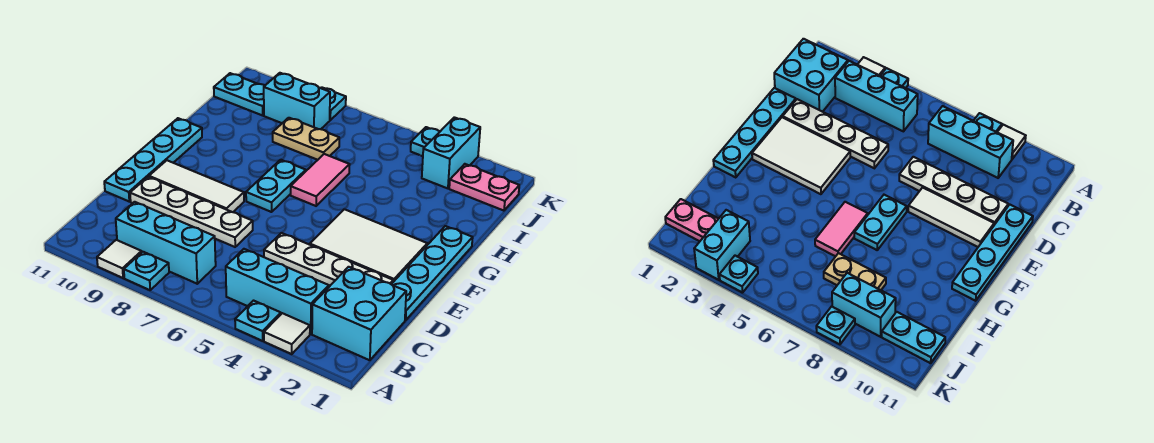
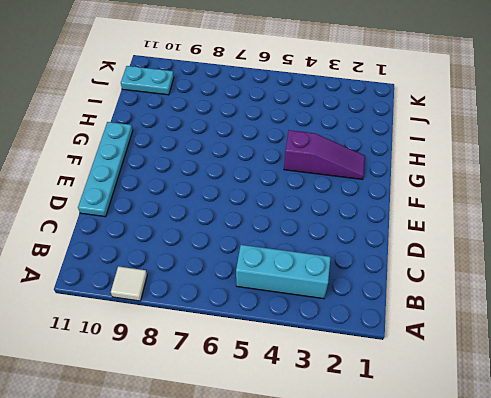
purple slope G2:G4 level 1 top 4 -> none
none -> white tile A3 level 1
none -> cyan plate A4 level 1
none -> cyan plate A8 level 1

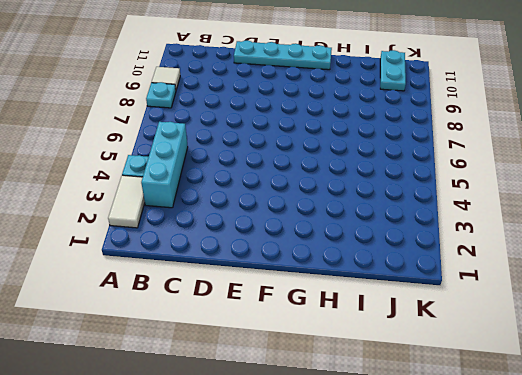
white tile A2:A3 level 1 -> white tile A3 level 1
none -> cyan brick B1:C2 level 1
none -> cyan brick B7:B9 level 1
none -> cyan plate D1:G1 level 1

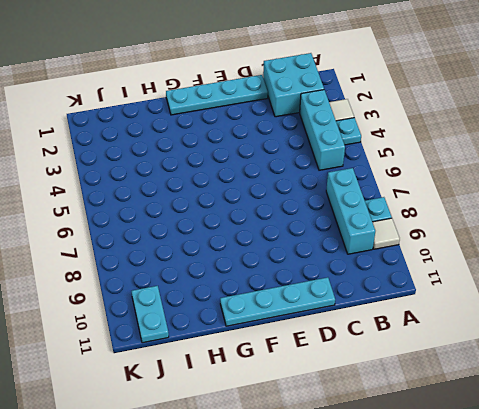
none -> white plate D2:D5 level 1
none -> white plate D7:D10 level 1
none -> white tile E2:F4 level 1

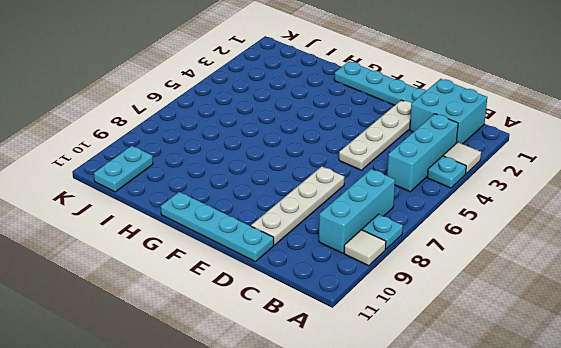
none -> white tile E2:F4 level 1
none -> white tile E8:E10 level 1
none -> cyan plate F7:G7 level 1

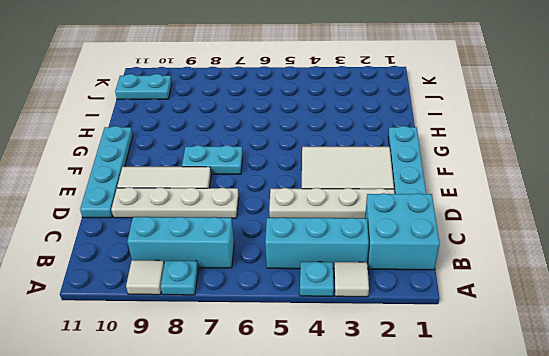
cyan plate F7:F8 level 1 -> cyan plate F7:G7 level 1
none -> pink tile G6:H6 level 1
none -> tan plate I7:I8 level 1
none -> pink plate J1:J2 level 1

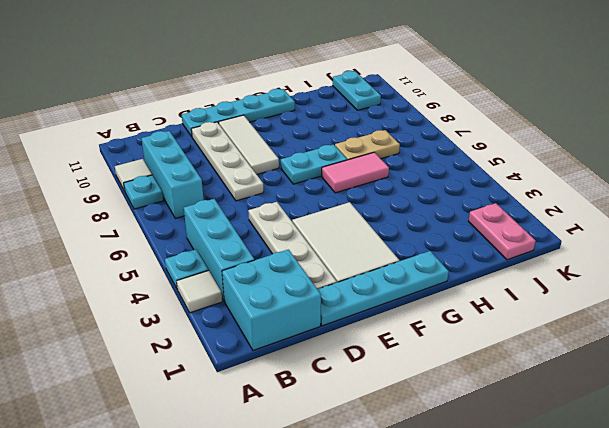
tan plate H7:I7 level 1 -> tan plate I7:I8 level 1
none -> cyan brick J3:K3 level 1
none -> cyan brick J8:J9 level 1
none -> cyan plate K4 level 1

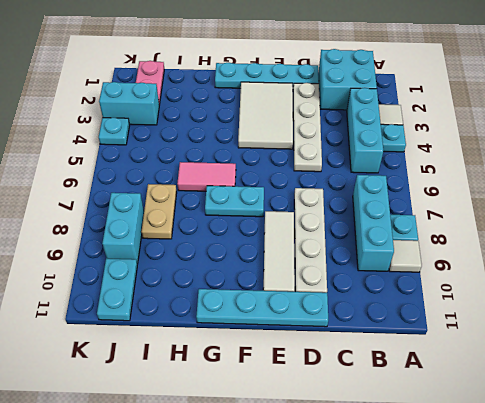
none -> cyan plate K8 level 1

